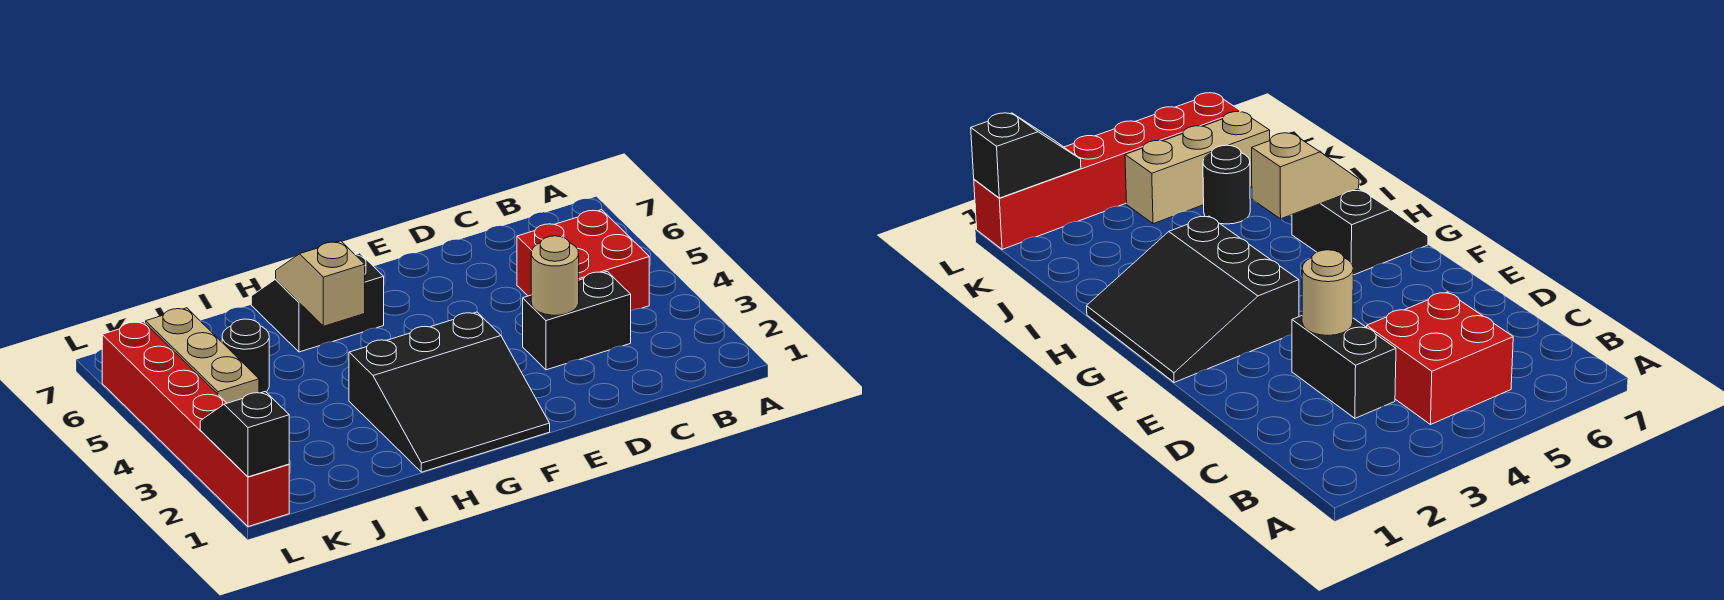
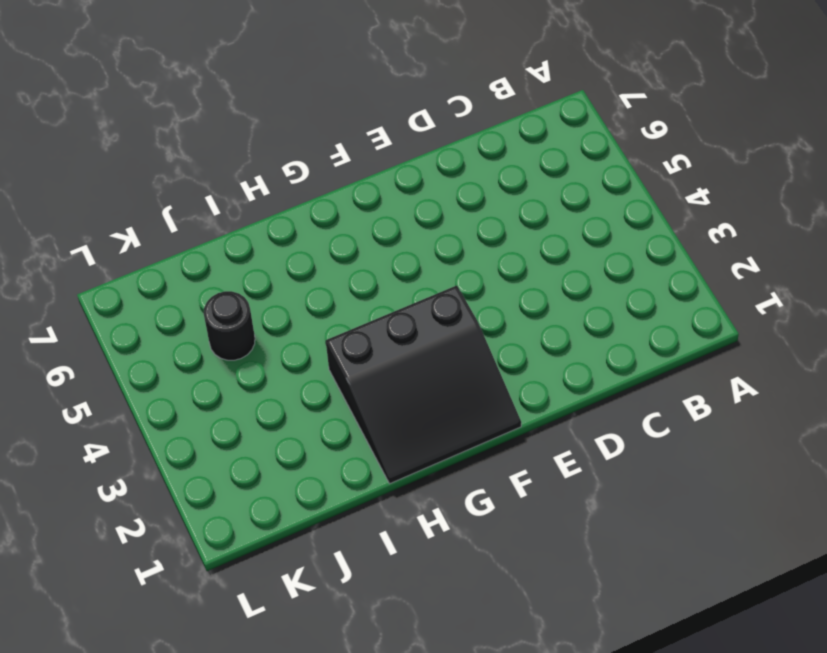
none -> red brick B4:C5 level 1
none -> black brick C3:D3 level 1

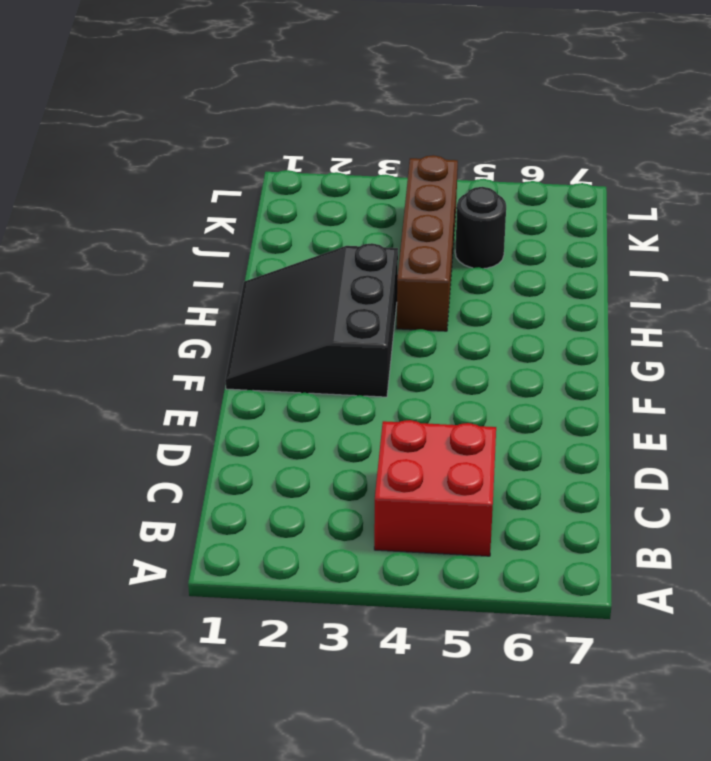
brown brick H4:K4 level 1 -> tan brick K4:K6 level 1
none -> black brick C3:D3 level 1
none -> black slope G6:H7 level 1 top 6

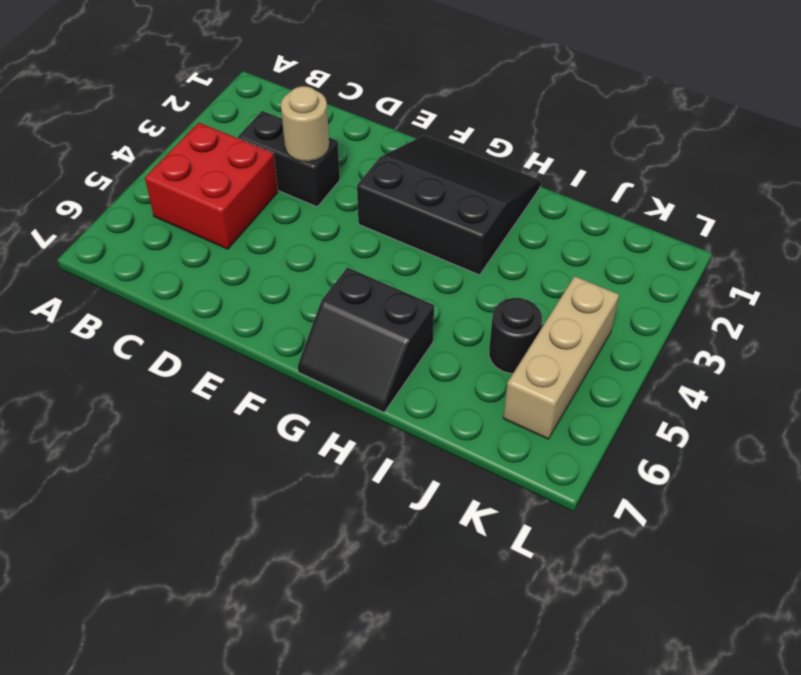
none -> red brick L1:L6 level 1
none -> tan slope H5:H6 level 2 top 5

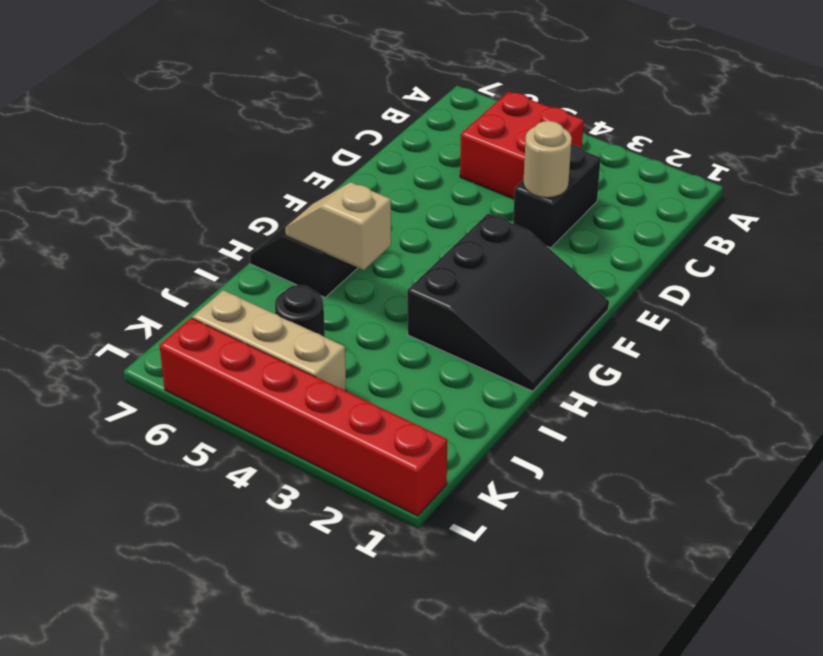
none -> black slope L1:L2 level 2 top 1

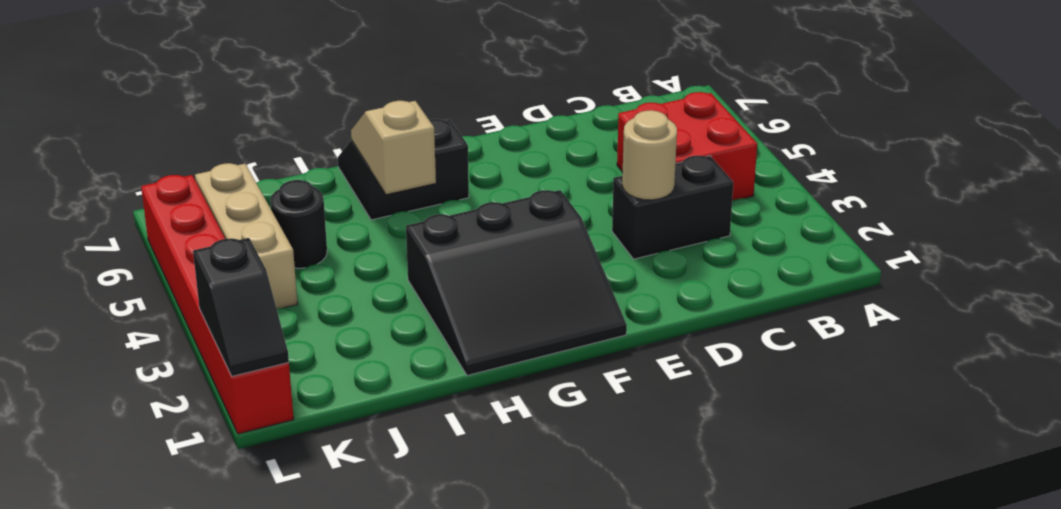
black slope L1:L2 level 2 top 2 -> black slope L1:L2 level 2 top 1

